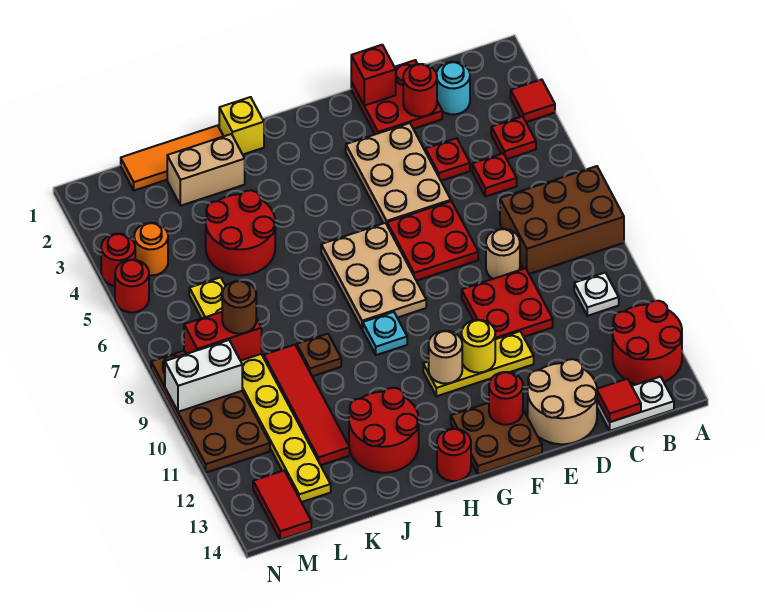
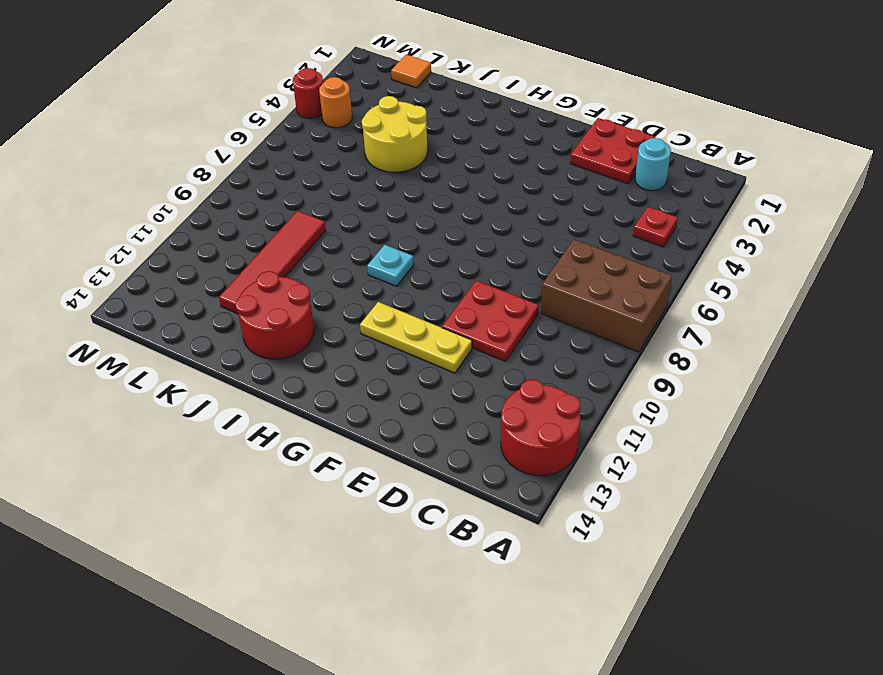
yellow round brick J4:K5 level 1 -> red round brick J4:K5 level 1
orange tile L1 level 1 -> orange tile J1:L1 level 1
none -> red tile A3 level 1
none -> white plate B10 level 1
none -> white plate B14:C14 level 1
none -> red plate C5 level 1

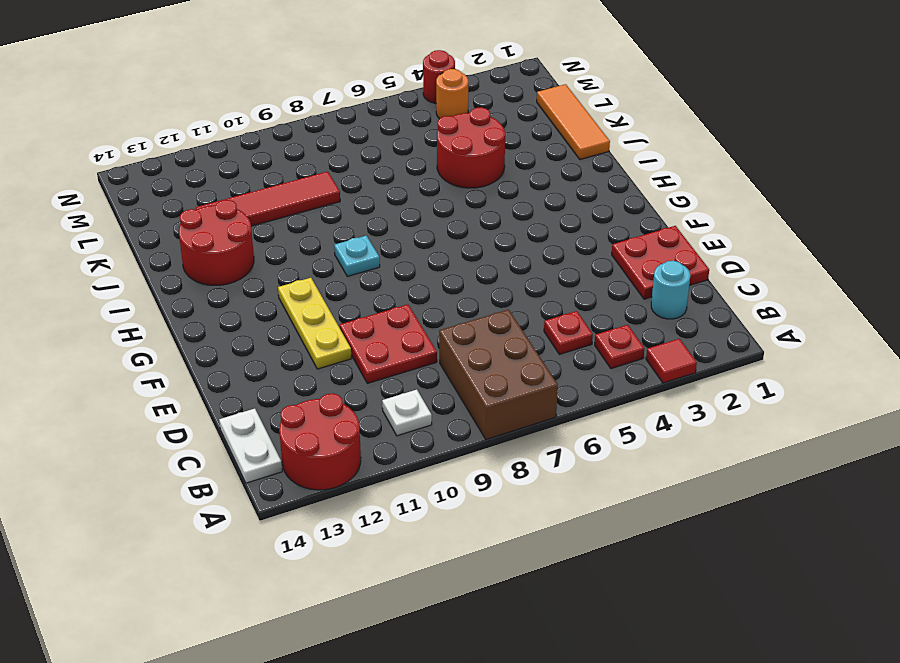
none -> red plate D4 level 1
none -> tan round brick D8 level 1
none -> tan round brick D13:E14 level 1
none -> tan plate E3:F5 level 1

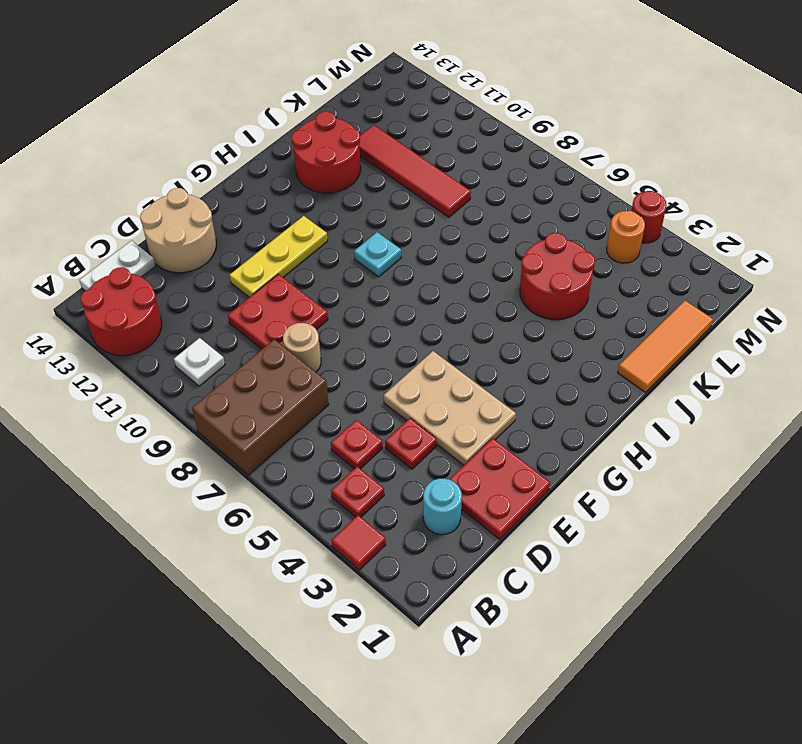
none -> red plate E6:F7 level 1
none -> brown plate F13:G14 level 1
none -> tan plate G6:H8 level 1
none -> red round brick H14 level 1

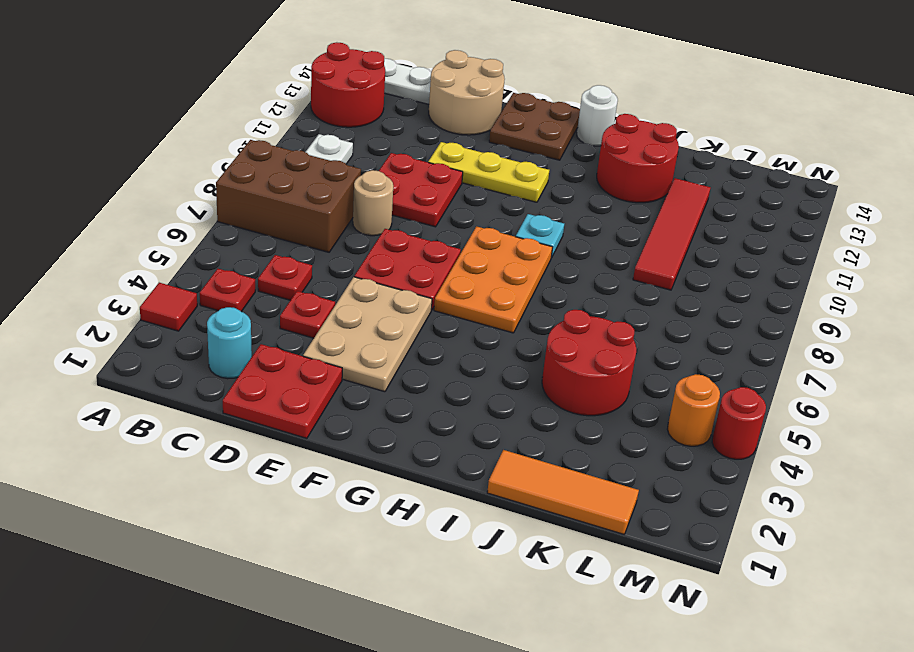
orange plate G6:H8 level 1 -> tan plate G6:H8 level 1
white round brick H14 level 1 -> red round brick H14 level 1
none -> yellow brick I1 level 1
none -> tan brick J2:K2 level 1
none -> brown plate J9 level 1
none -> yellow plate L6:L13 level 1

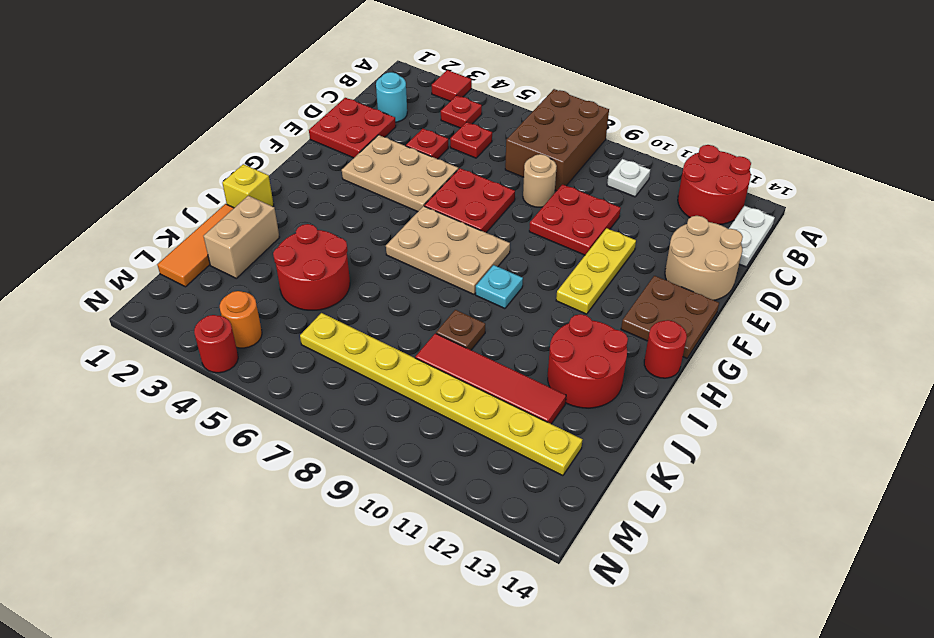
none -> brown plate M8:N11 level 1
none -> red tile M13:M14 level 1
none -> red round brick N5 level 1
none -> red tile C14 level 2

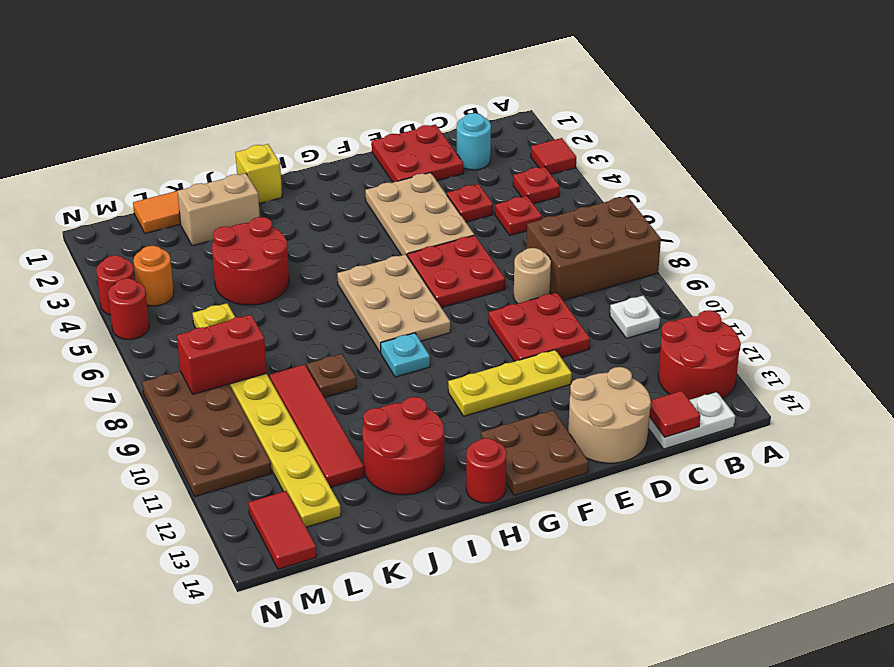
none -> red round brick D2 level 2
none -> red brick E1 level 2
none -> yellow round brick F11 level 2
none -> red round brick F13 level 2

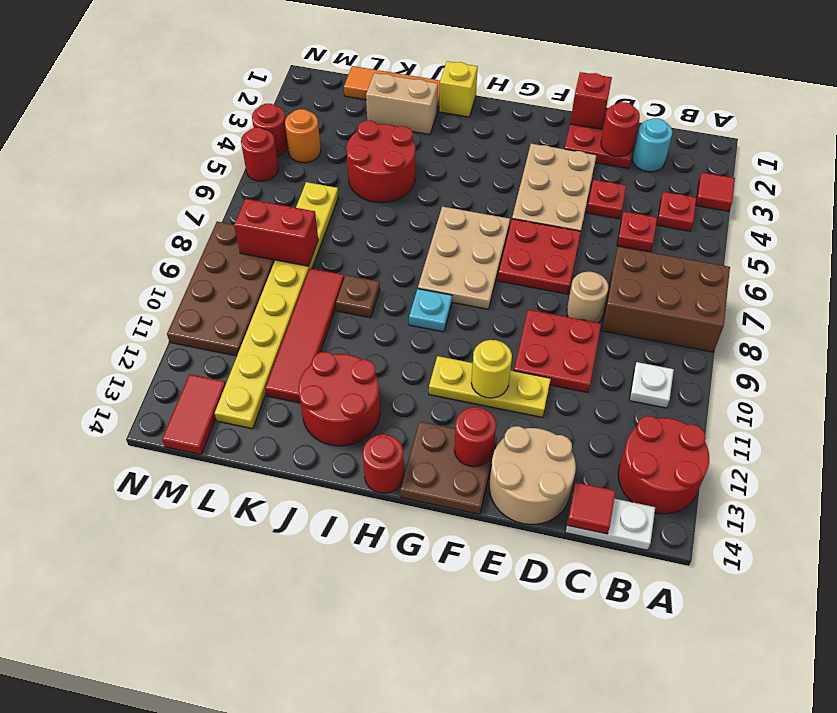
none -> tan round brick G11 level 2
none -> white brick M9:N9 level 2
none -> brown round brick L8 level 3

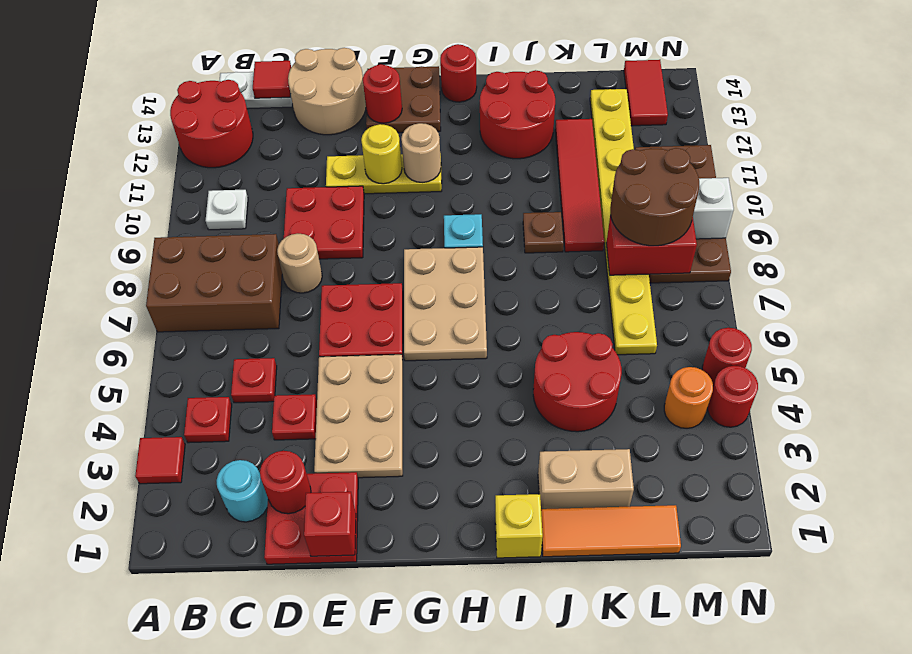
brown round brick L8:M9 level 3 -> brown round brick L8 level 3

